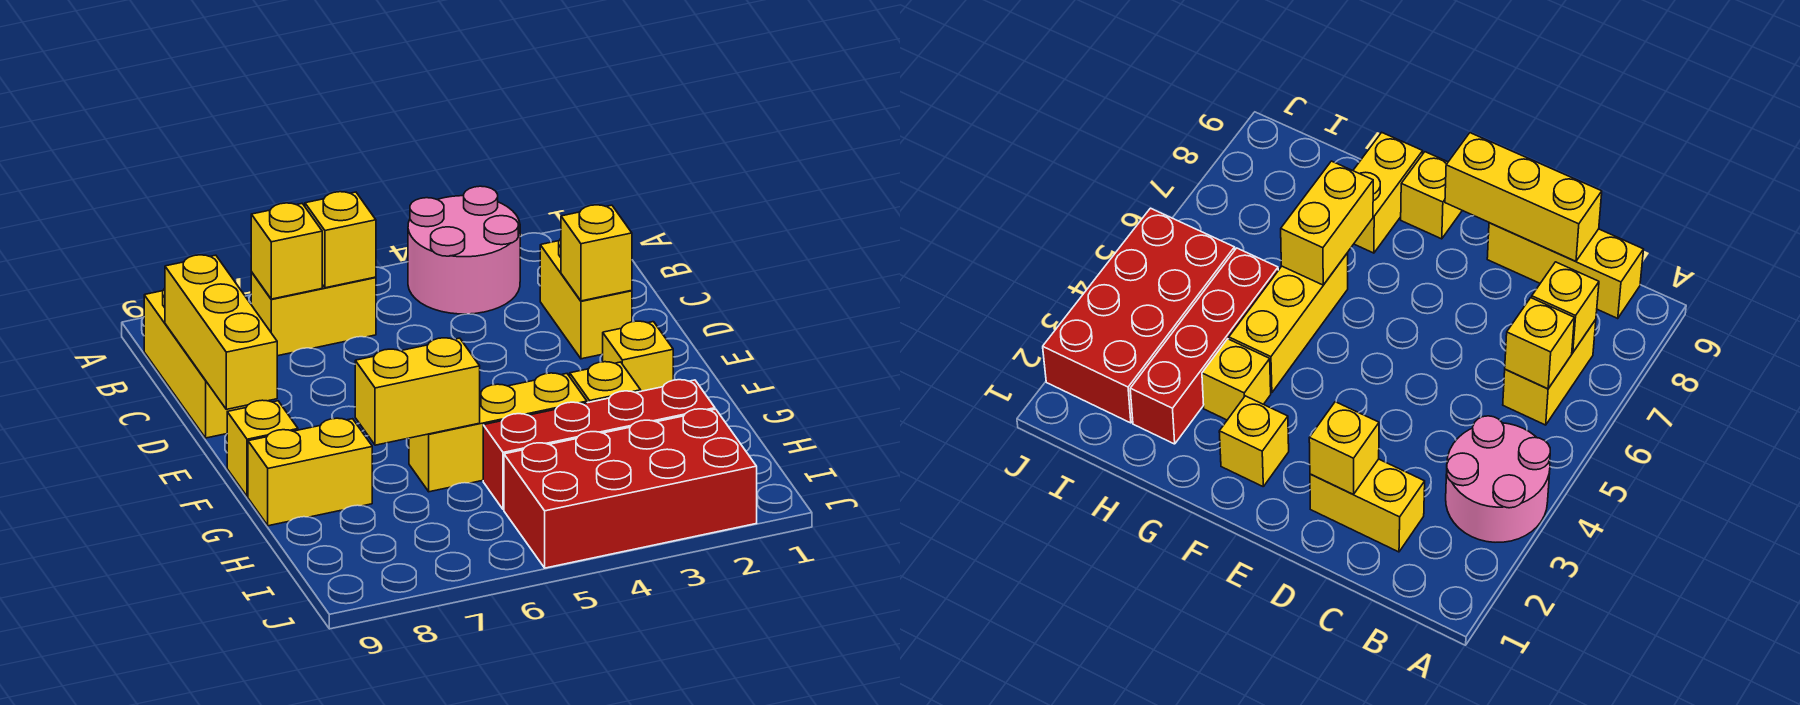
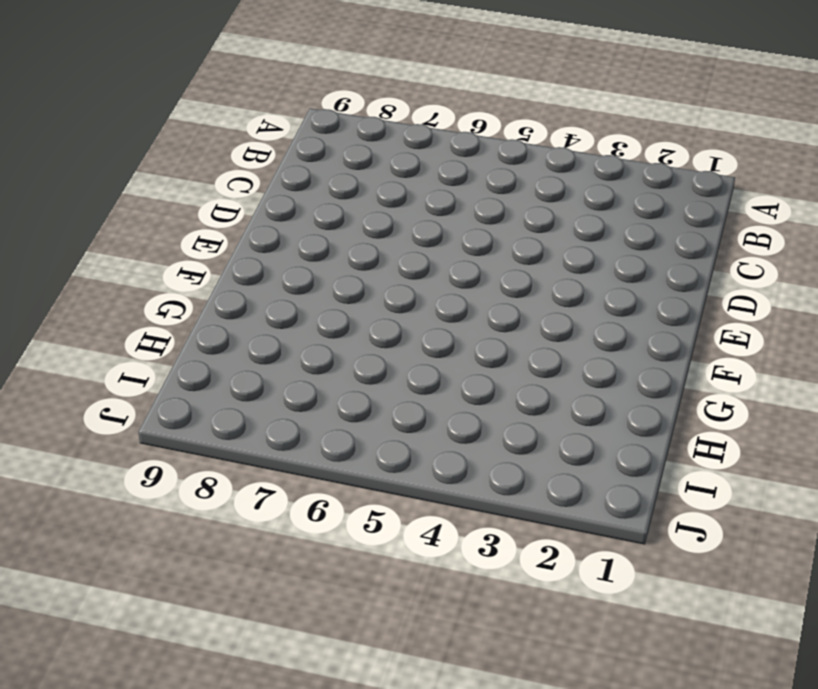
none -> pink round brick A3:B4 level 1
none -> yellow brick B6:B7 level 1
none -> yellow brick B9:D9 level 1

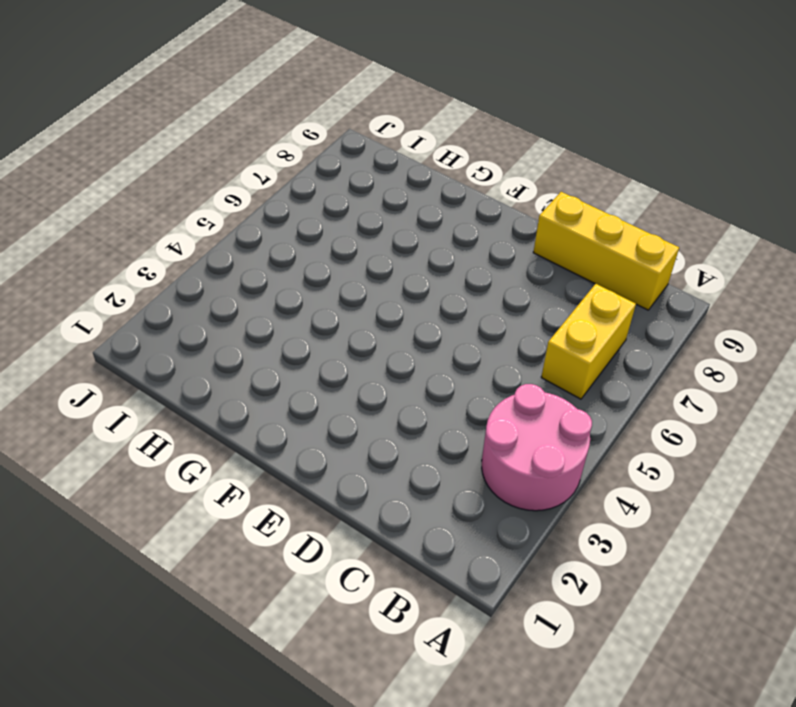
none -> yellow brick C2:D2 level 1
none -> yellow brick F2 level 1
none -> yellow brick F9 level 1

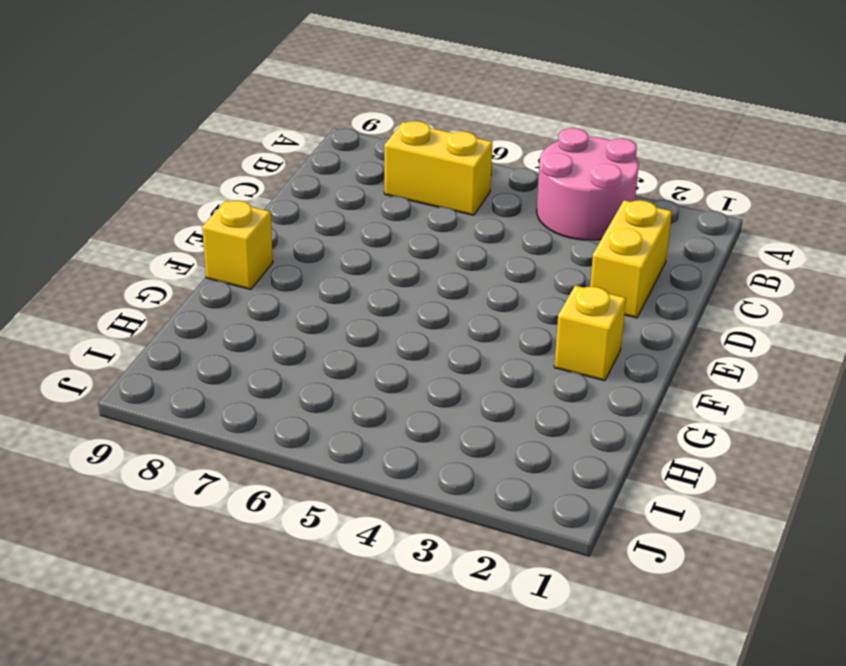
none -> yellow brick B9:D9 level 1
none -> yellow brick G3 level 1
none -> yellow brick G4:G6 level 1

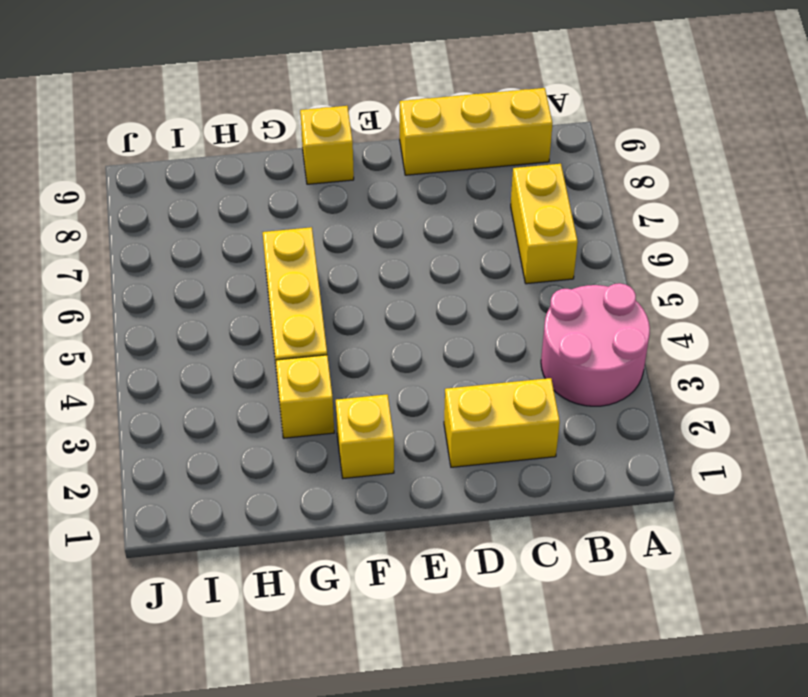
none -> yellow brick G8:G9 level 1
none -> red brick H2:H5 level 1
none -> red brick I2:J5 level 1

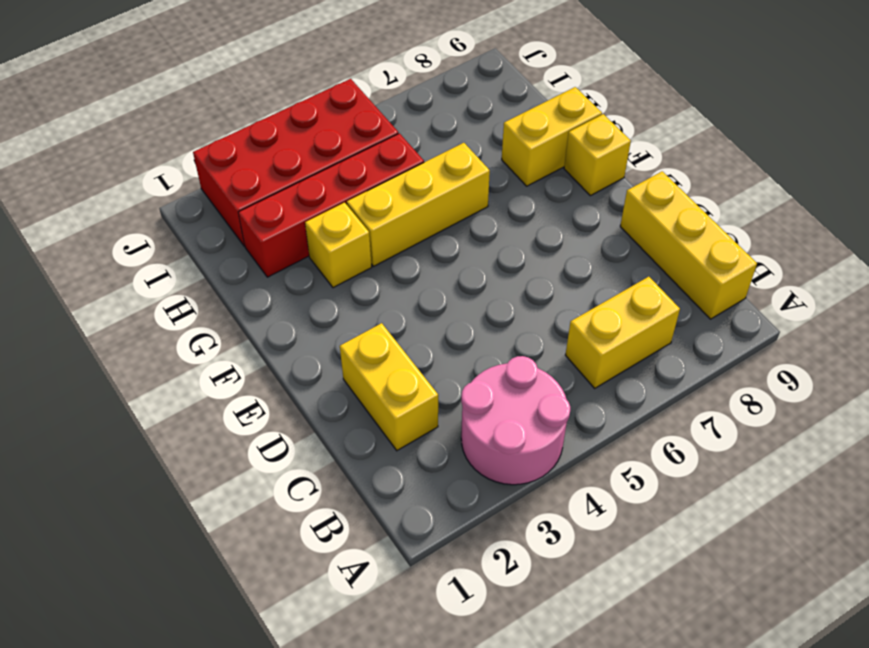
none -> yellow brick F2 level 1
none -> yellow brick B6 level 2
none -> yellow brick B7 level 2

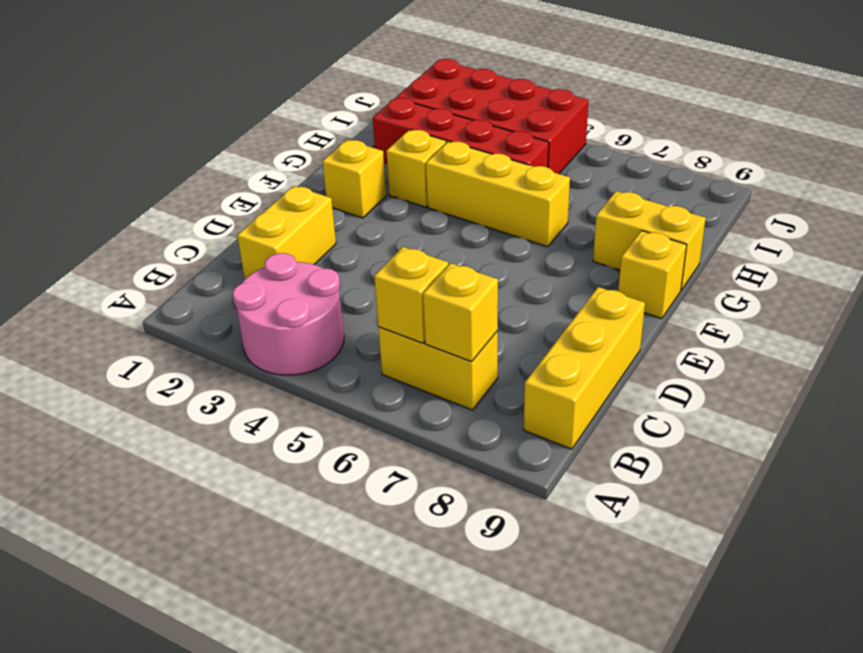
none -> yellow brick C9:E9 level 2
none -> yellow brick D2 level 2
none -> yellow brick G6:G7 level 2

